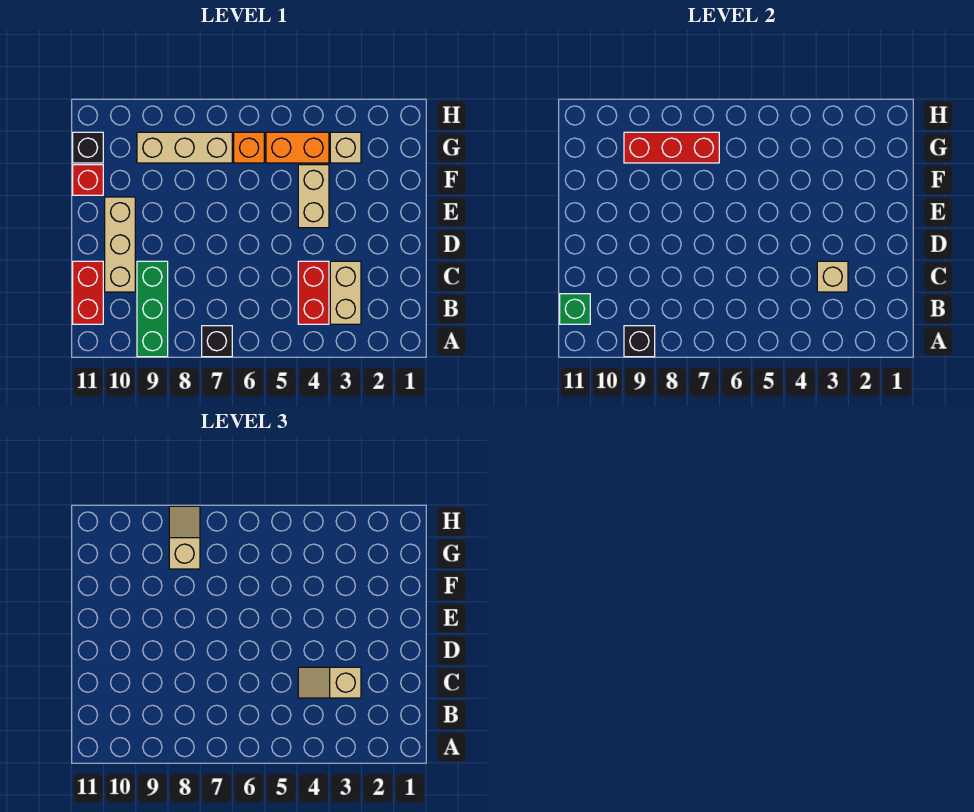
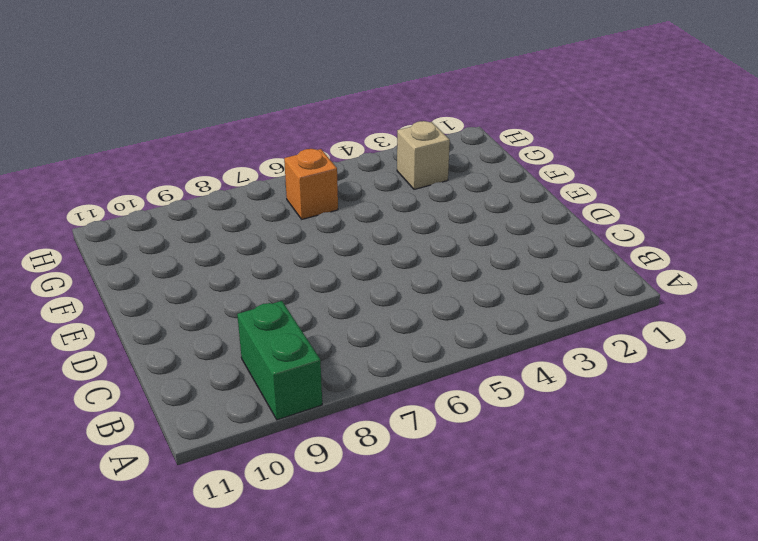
green brick A9:B9 level 1 -> green brick A9:C9 level 1
none -> black brick A7 level 1
none -> tan brick B3:C3 level 1
none -> red brick B4:C4 level 1

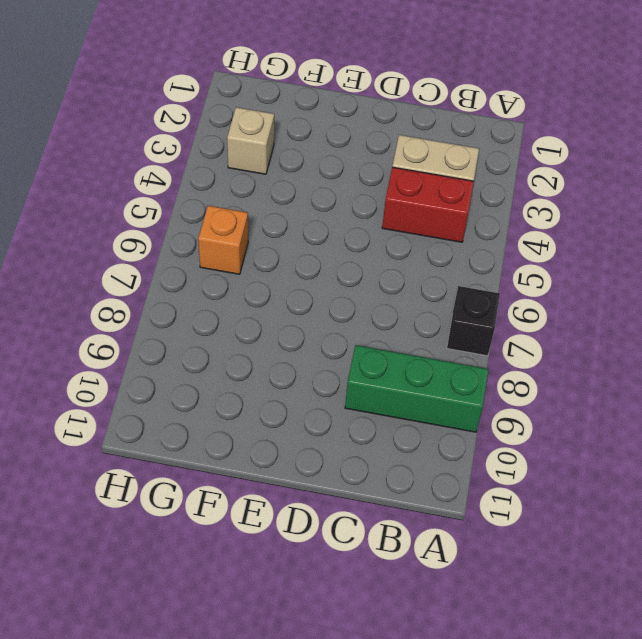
none -> red brick B11:C11 level 1
none -> tan brick C10:E10 level 1
none -> tan brick E4:F4 level 1

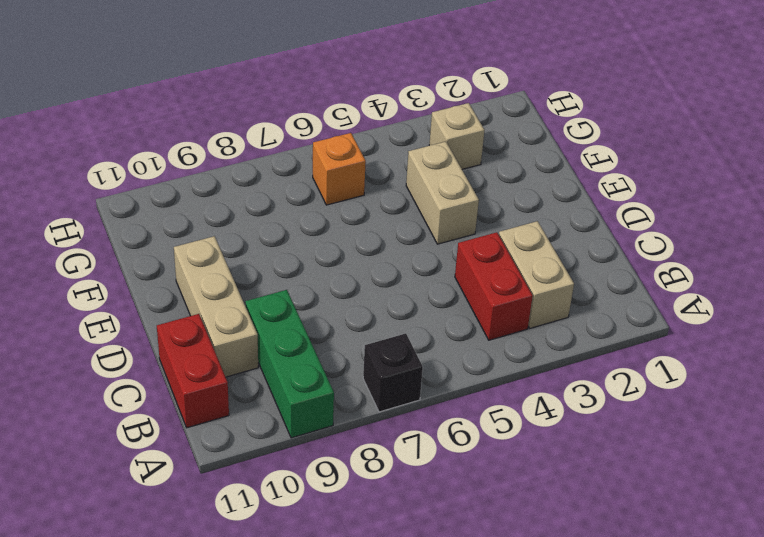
none -> red brick F11 level 1
none -> orange brick G4:G5 level 1
none -> tan brick G7:G9 level 1

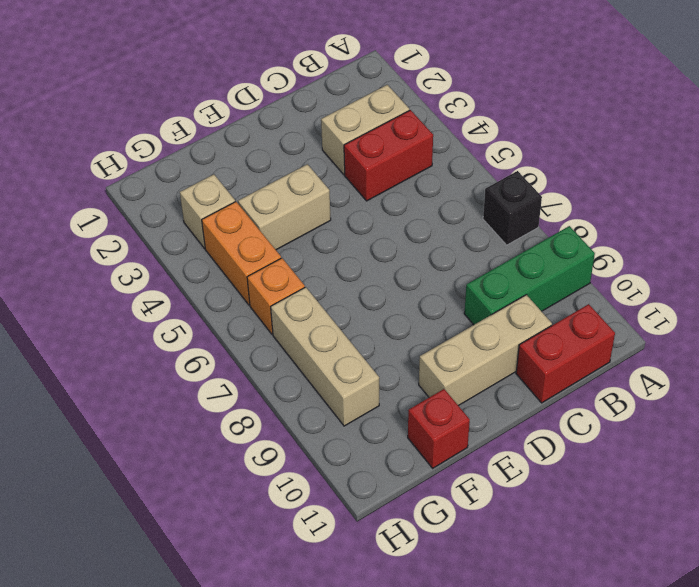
none -> black brick G11 level 1
none -> black brick A9 level 2
none -> green brick B11 level 2

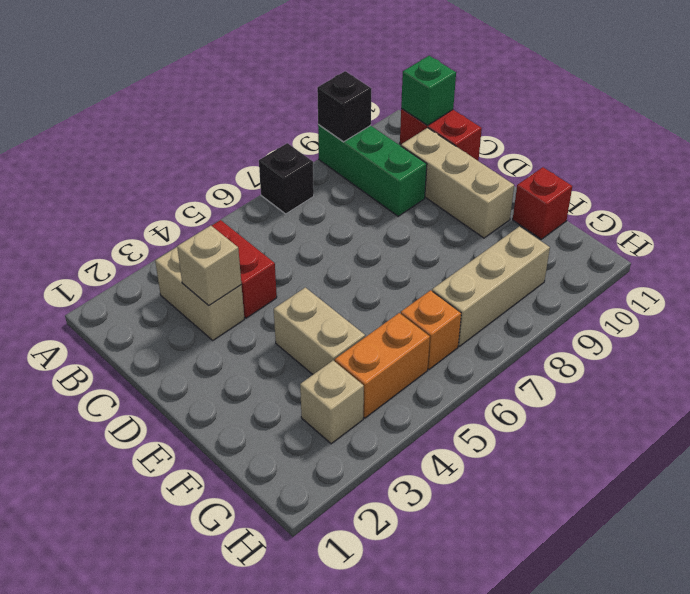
none -> black brick G11 level 1
none -> red brick G7:G9 level 2
none -> tan slope C3:C4 level 3 top 3

